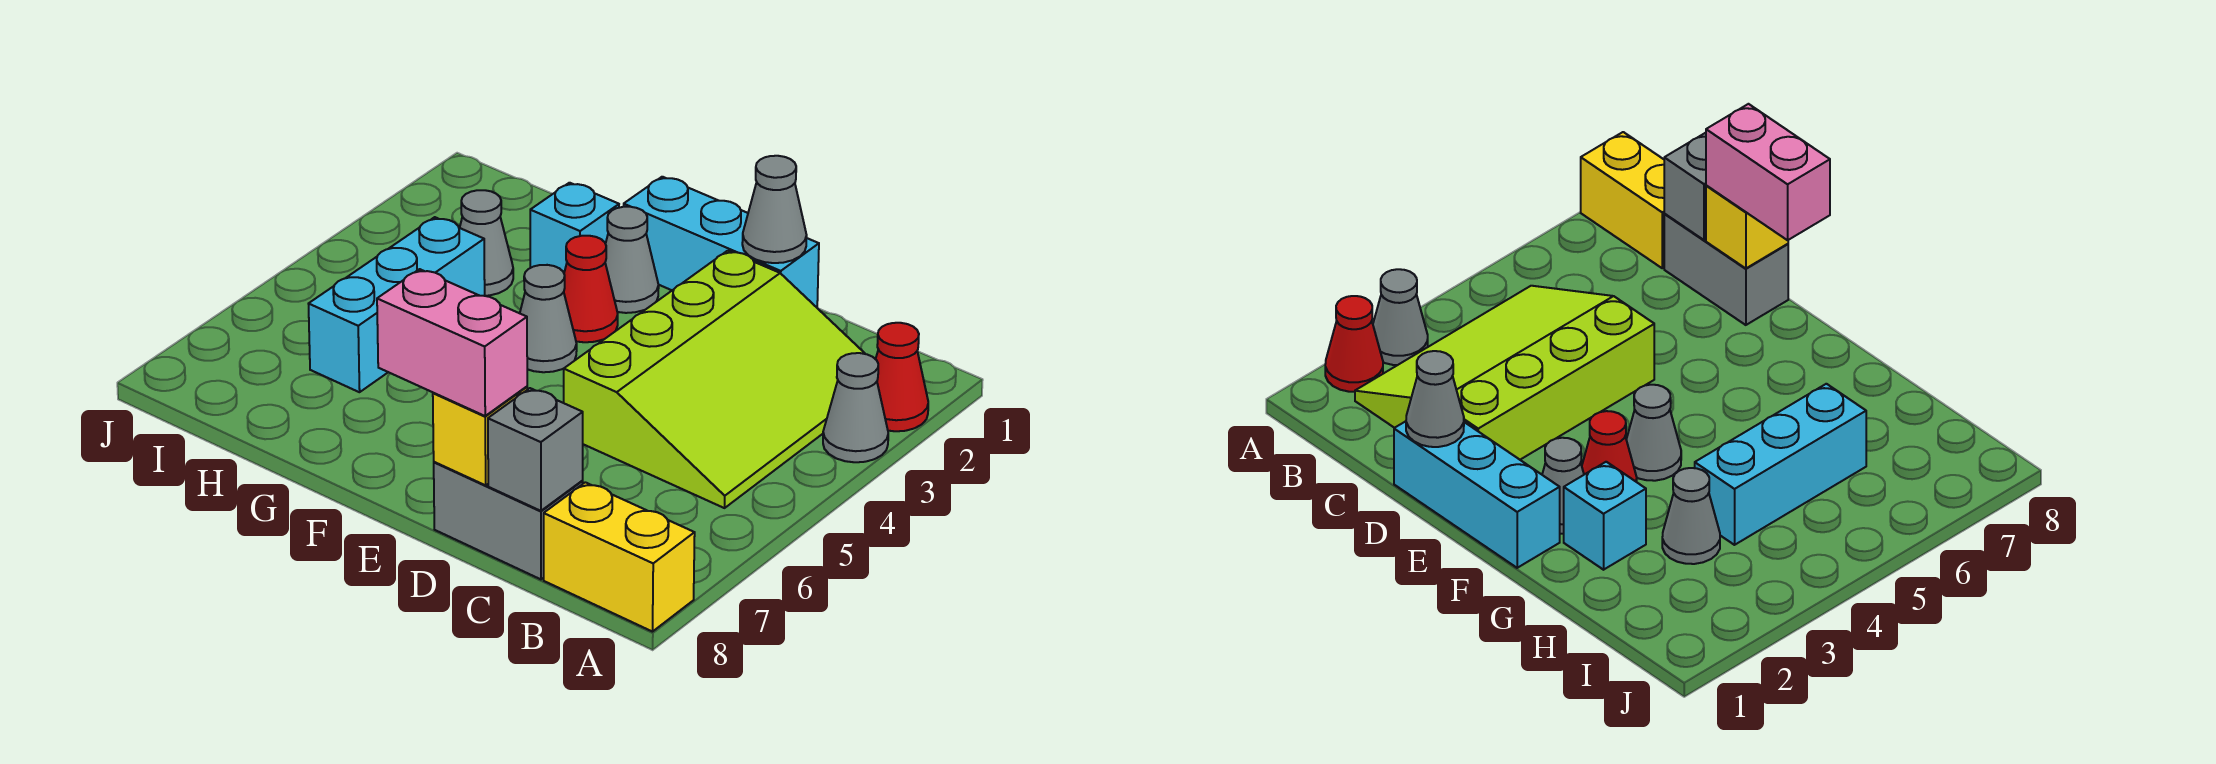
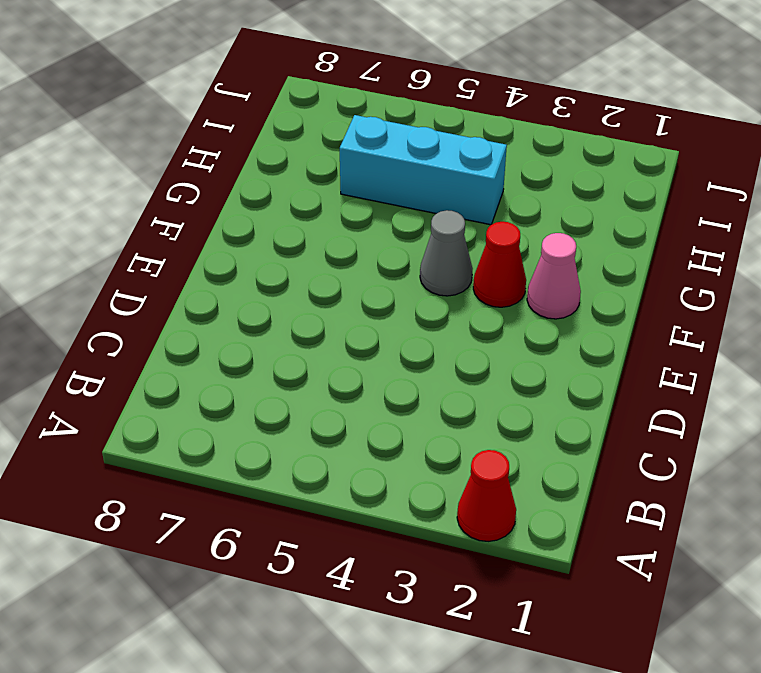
pink cone F2 level 1 -> grey cone F2 level 1
none -> grey cone A3 level 1
none -> yellow brick A8:B8 level 1
none -> lime slope B2:D5 level 1 top D

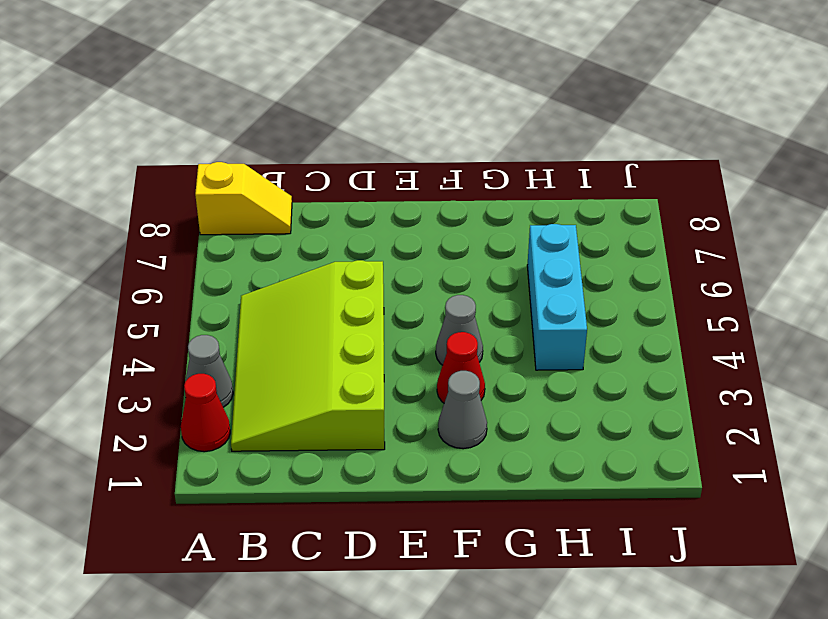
yellow slope A8:B8 level 1 top A -> yellow brick A8:B8 level 1
none -> grey brick C8:D8 level 1
none -> cyan brick D1:F1 level 1
none -> cyan brick G2 level 1

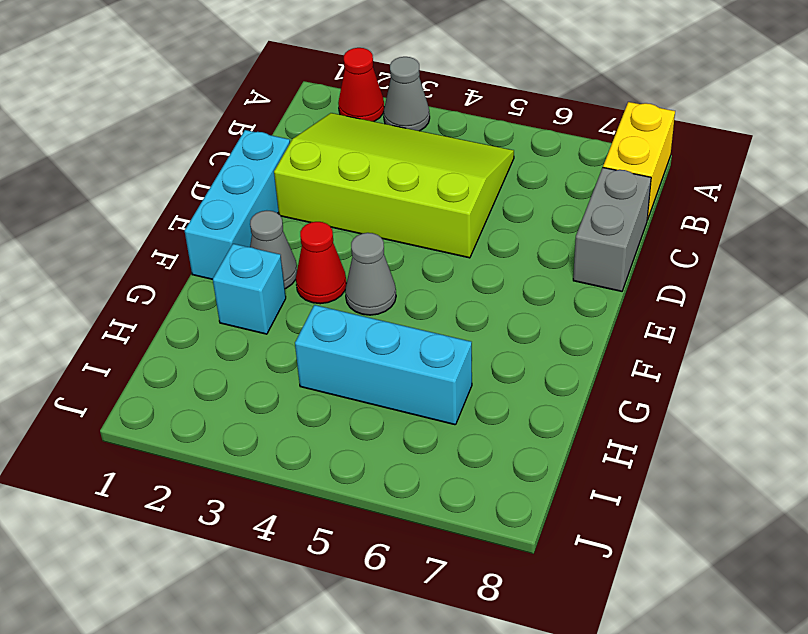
none -> grey cone H3 level 1
none -> grey brick C8 level 2
none -> grey cone D1 level 2

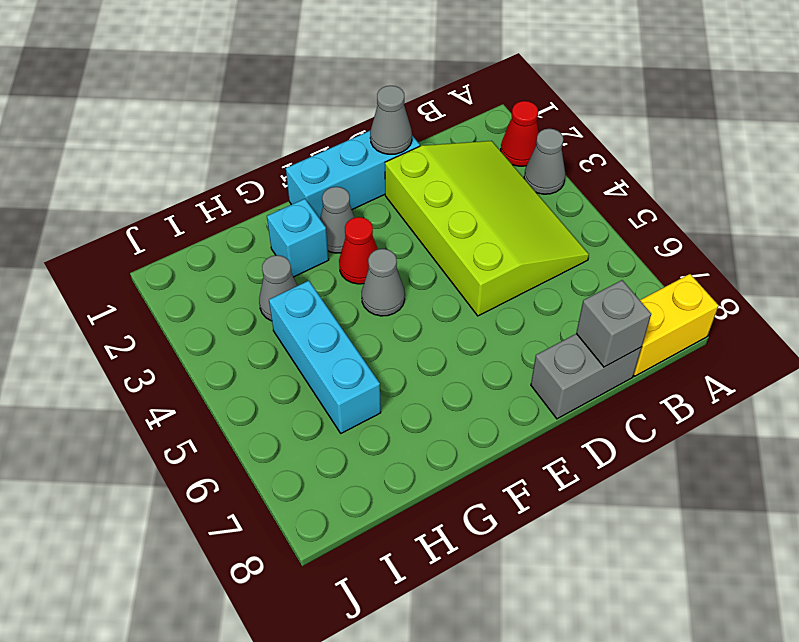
none -> yellow brick D8 level 2
none -> pink brick D8:E8 level 3

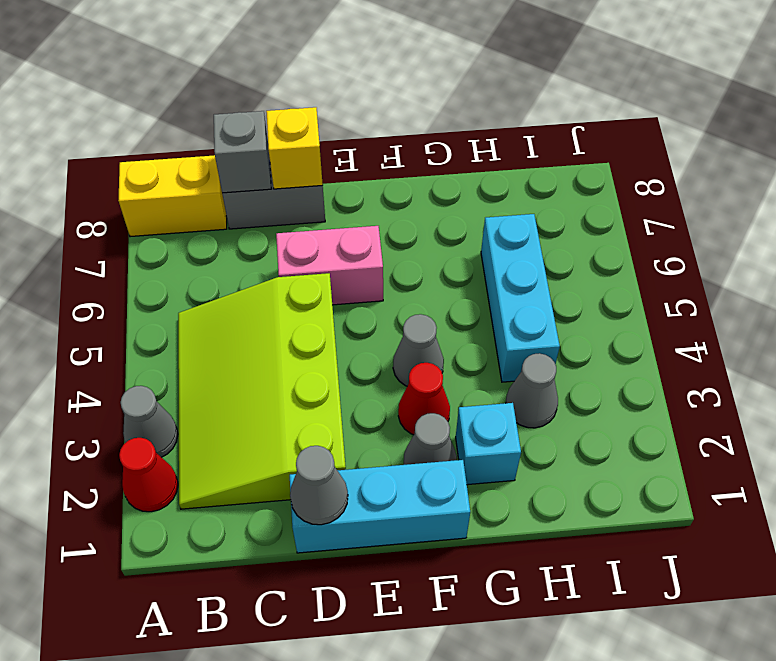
pink brick D6:E6 level 1 -> pink brick D8:E8 level 3

